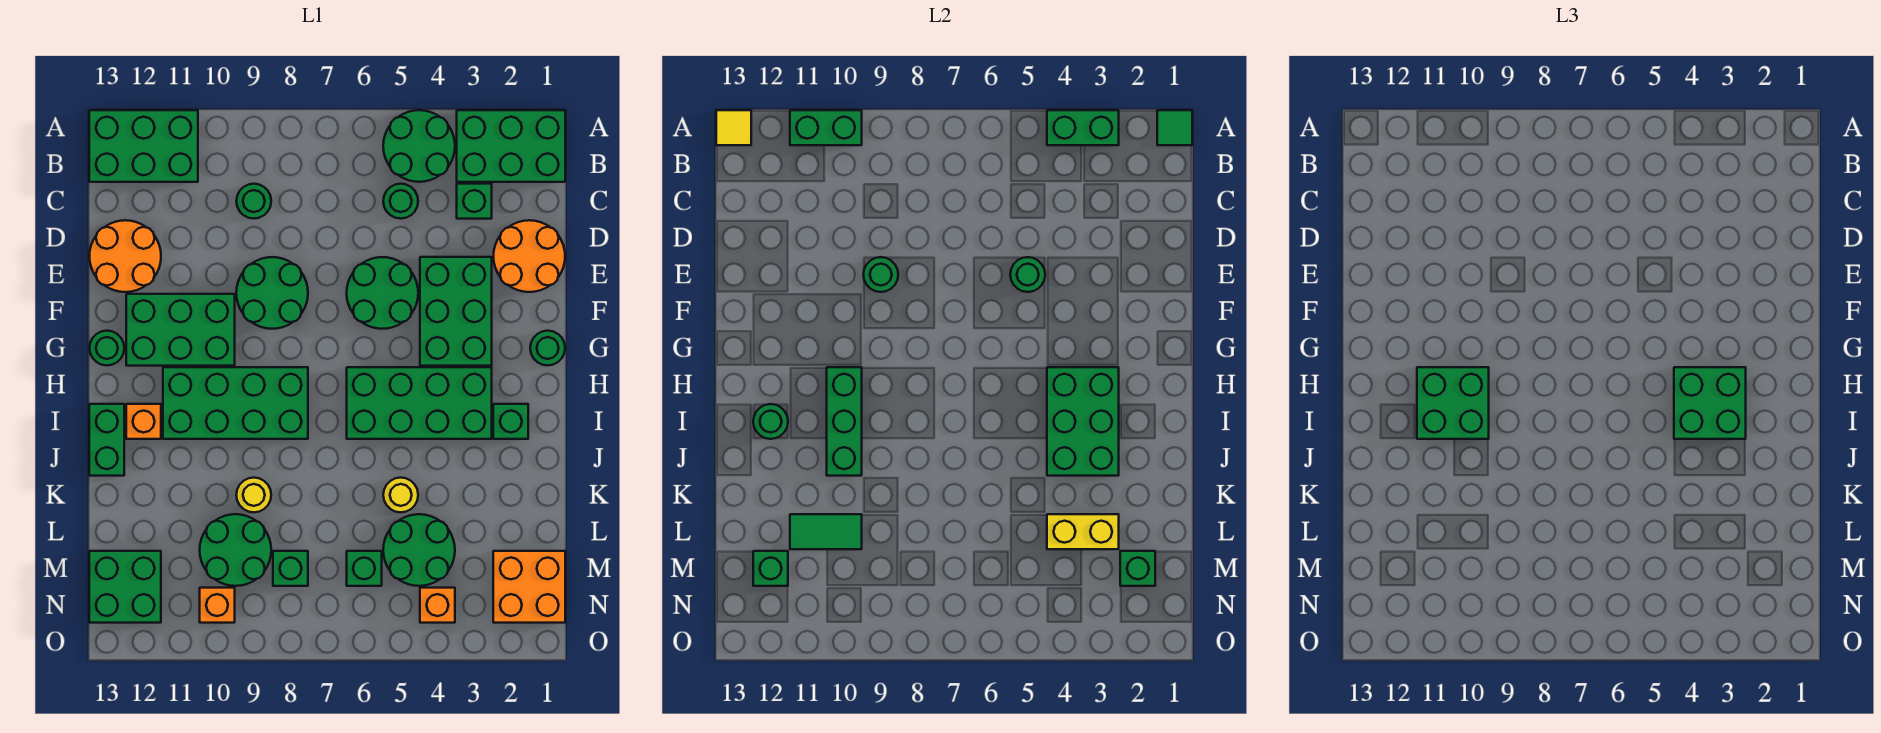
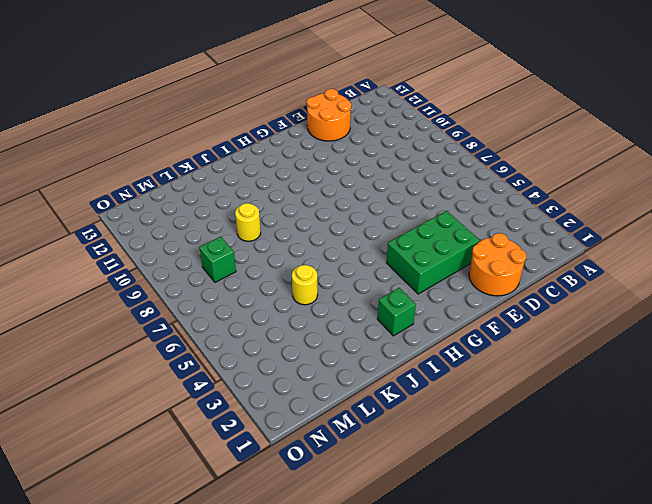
none -> green brick A1:B3 level 1
none -> green round brick A4:B5 level 1
none -> green brick A11:B13 level 1
none -> green brick C3 level 1

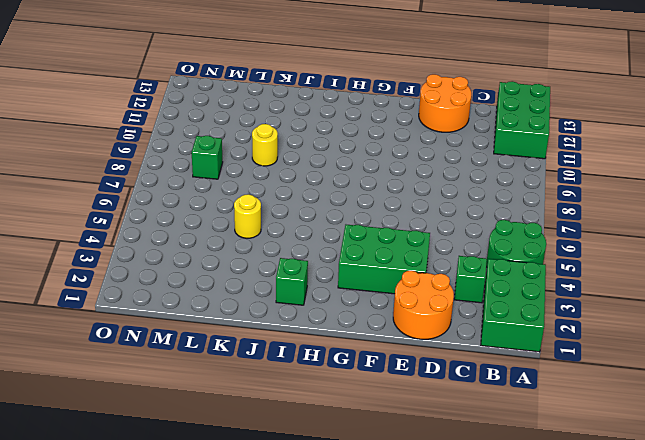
none -> green round brick C5 level 1
none -> green round brick C9 level 1
none -> green round brick E5:F6 level 1
none -> green round brick E8:F9 level 1

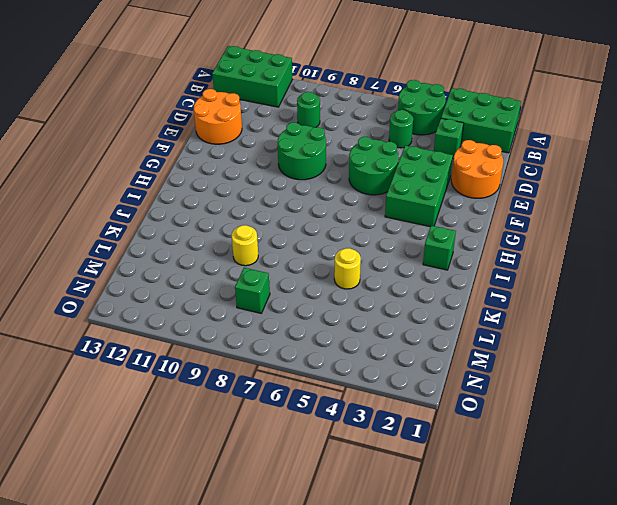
none -> green brick F10:G12 level 1
none -> green round brick G1 level 1
none -> green round brick G13 level 1
none -> green brick H3:I6 level 1

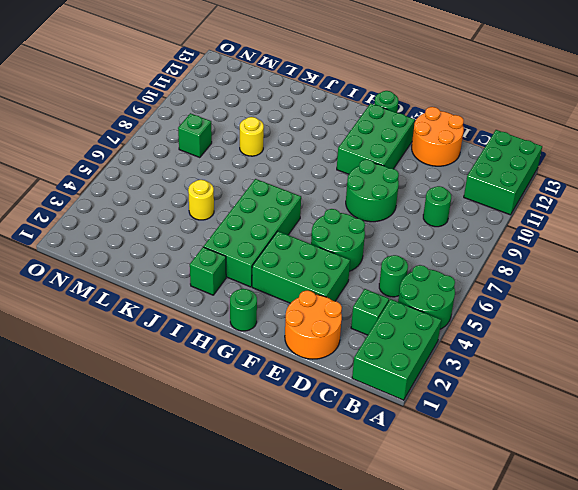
none -> green brick H8:I11 level 1
none -> orange brick I12 level 1
none -> green brick I13:J13 level 1
none -> green round brick L4:M5 level 1

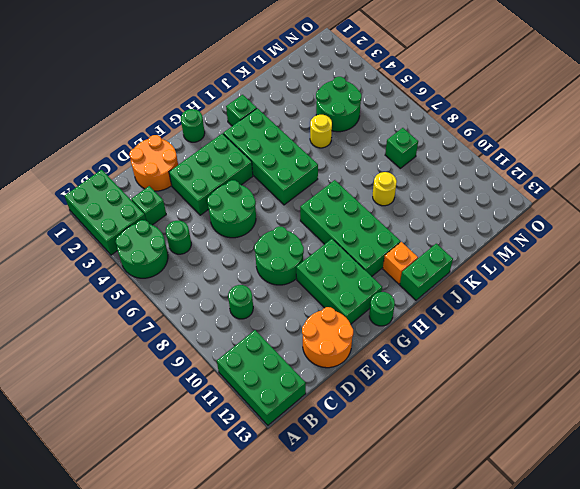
none -> green round brick L9:M10 level 1
none -> orange brick M1:N2 level 1
none -> green brick M6 level 1
none -> green brick M12:N13 level 1

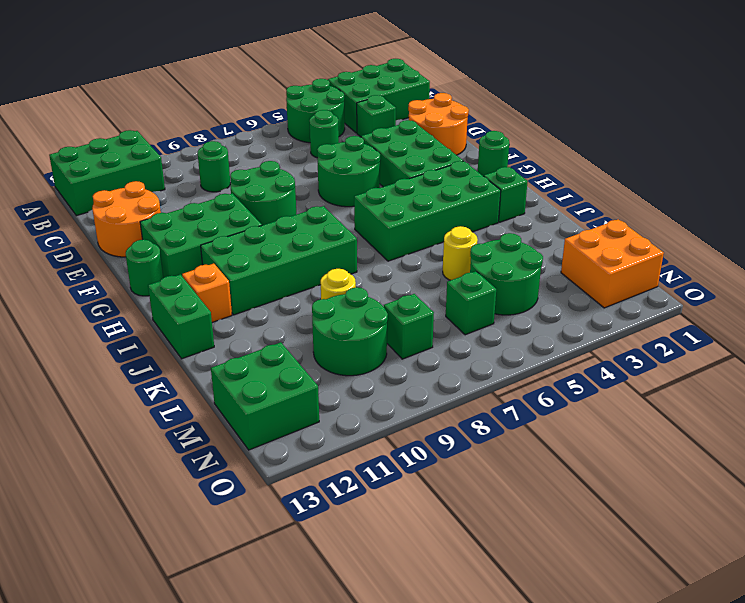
none -> orange brick N4 level 1
none -> orange brick N10 level 1
none -> green tile A1 level 2
none -> green brick A3:A4 level 2

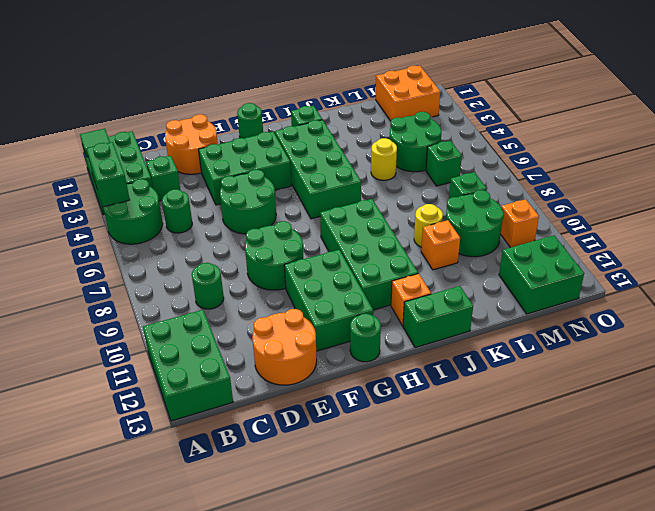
orange brick K10 level 1 -> orange brick N4 level 1
none -> green brick A10:A11 level 2
none -> yellow tile A13 level 2
none -> green round brick E5 level 2
none -> green round brick E9 level 2

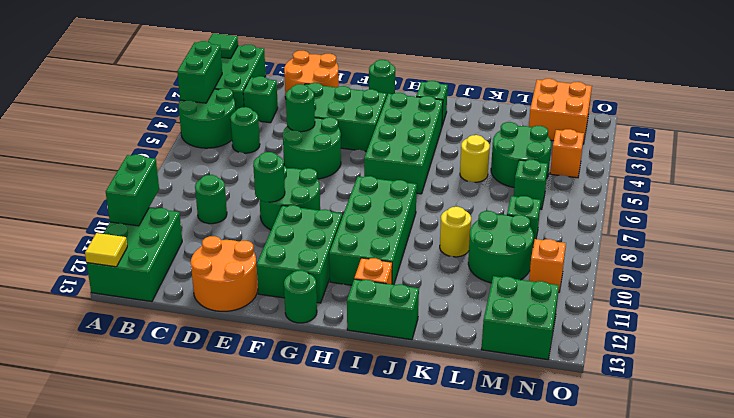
none -> green brick H3:J4 level 2
none -> green brick H10:J10 level 2
none -> green round brick I12 level 2
none -> yellow brick L3:L4 level 2

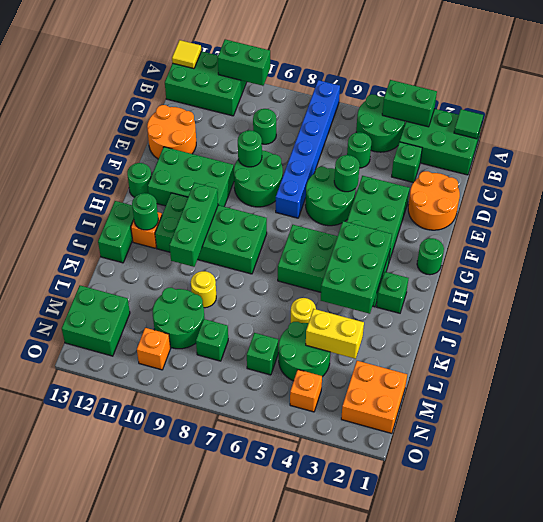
blue brick A7:F7 level 1 -> none
none -> green tile L10:L11 level 2
none -> green brick M2 level 2
none -> green brick M12 level 2
none -> green brick H3:I4 level 3

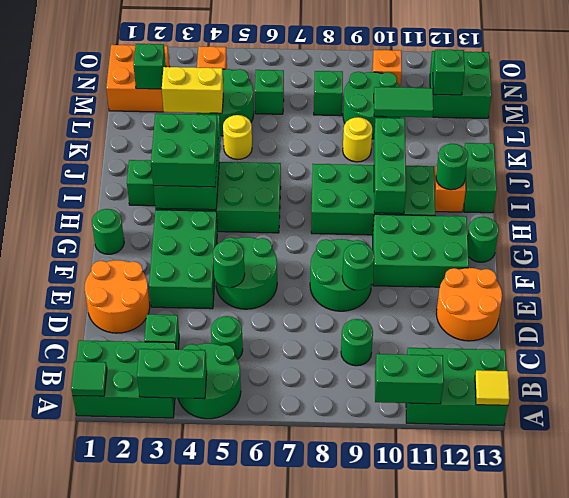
none -> green brick H10:I11 level 3

